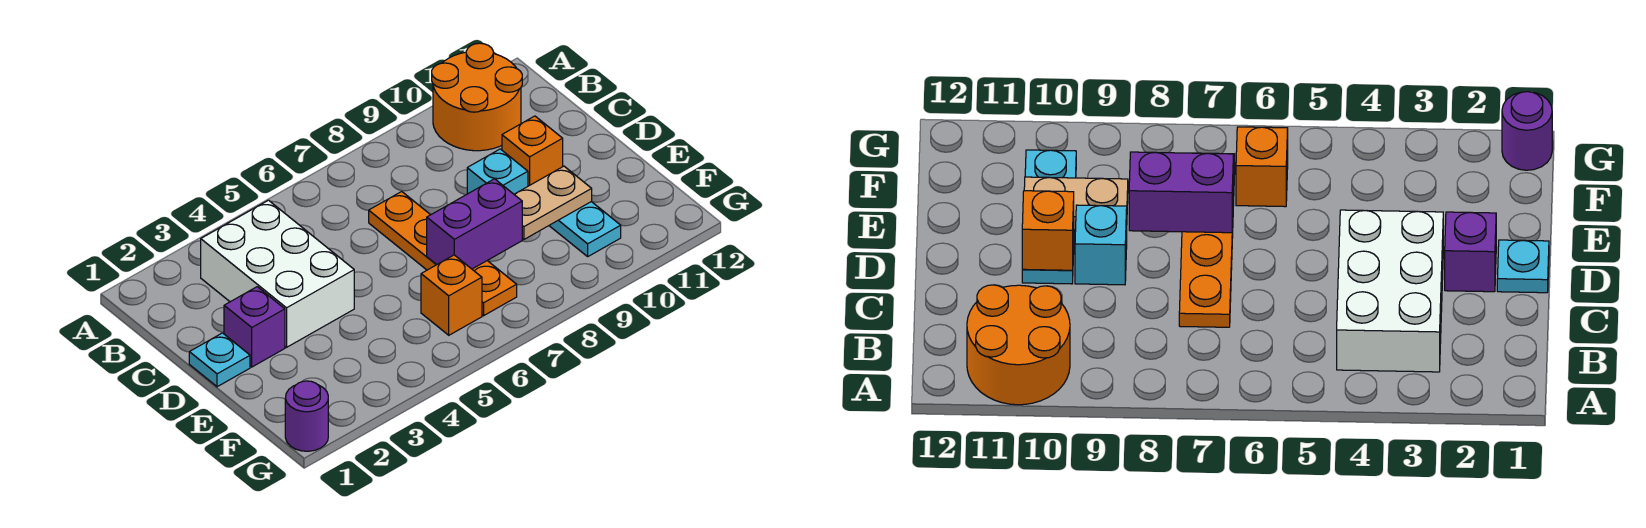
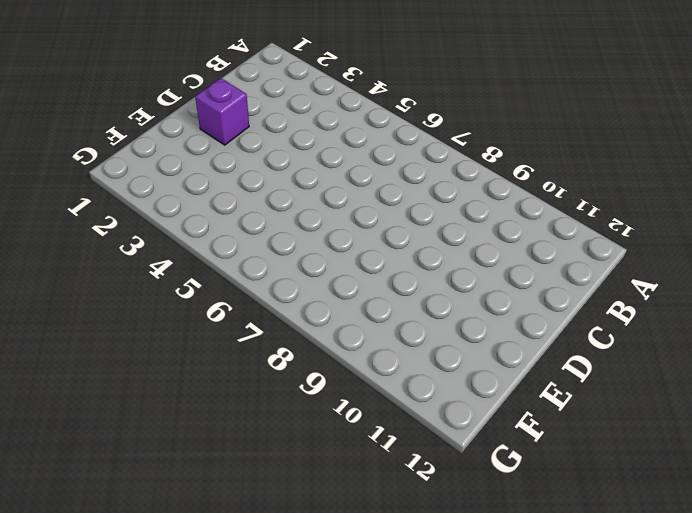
none -> orange round brick A10:B11 level 1
none -> white brick B3:D4 level 1
none -> orange plate C7:F7 level 1

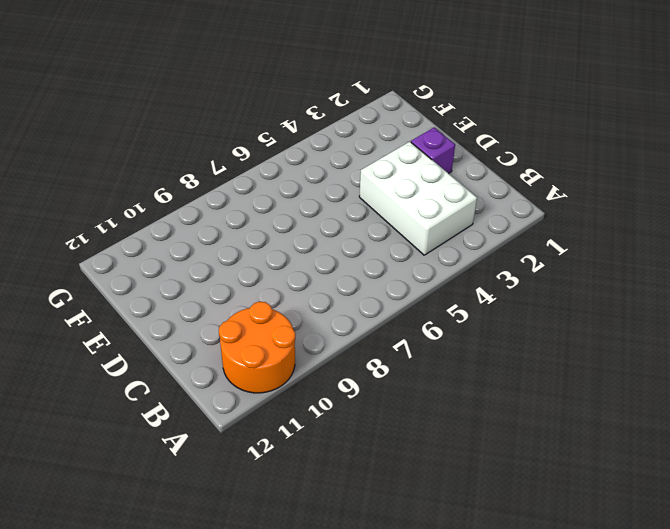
none -> orange plate C7:F7 level 1
none -> cyan plate D1 level 1
none -> cyan brick D9 level 1

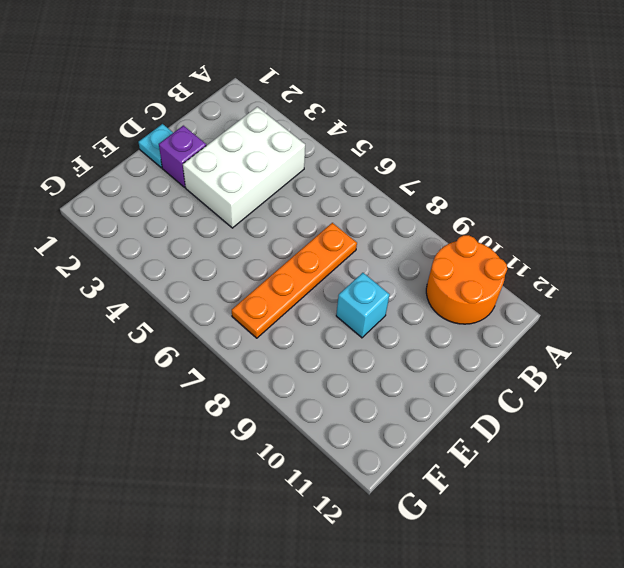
none -> cyan plate D10:F10 level 1
none -> orange brick F6 level 1
none -> purple round brick G1 level 1

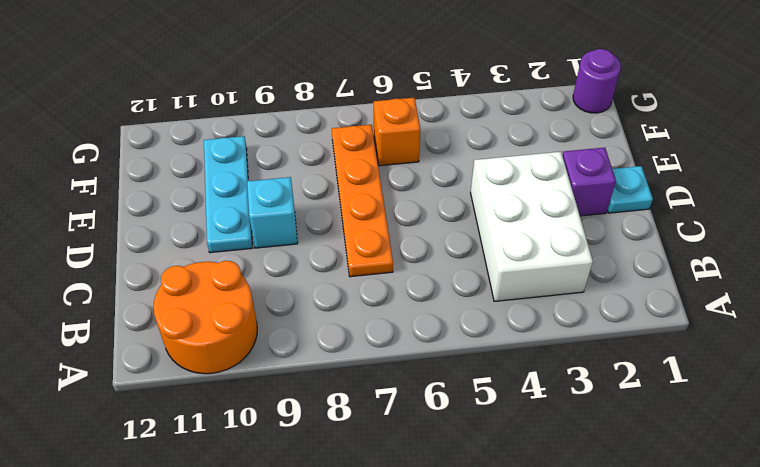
none -> orange brick D10 level 2
none -> purple brick E7:E8 level 2
none -> tan plate E9:E10 level 2

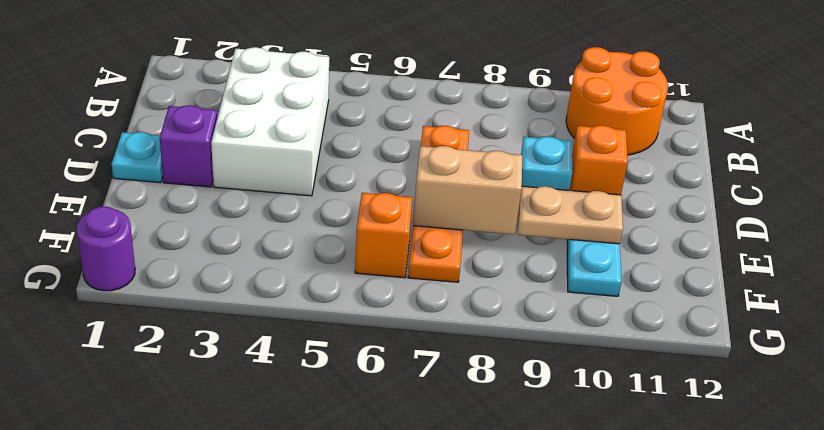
tan brick E7:E8 level 2 -> purple brick E7:E8 level 2

